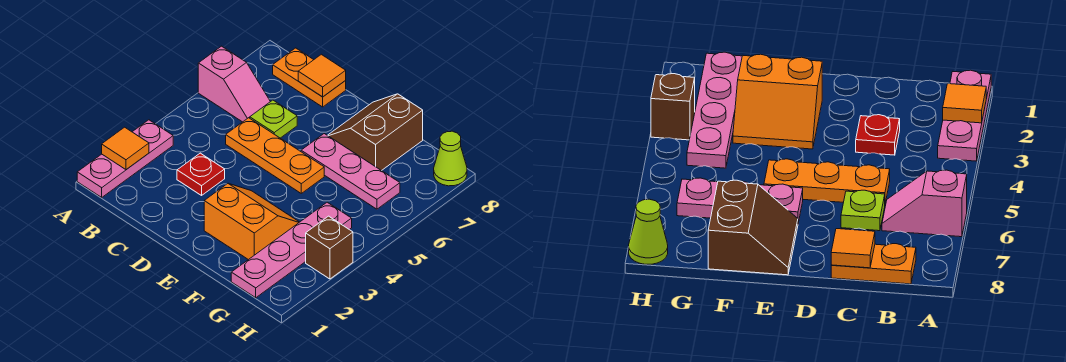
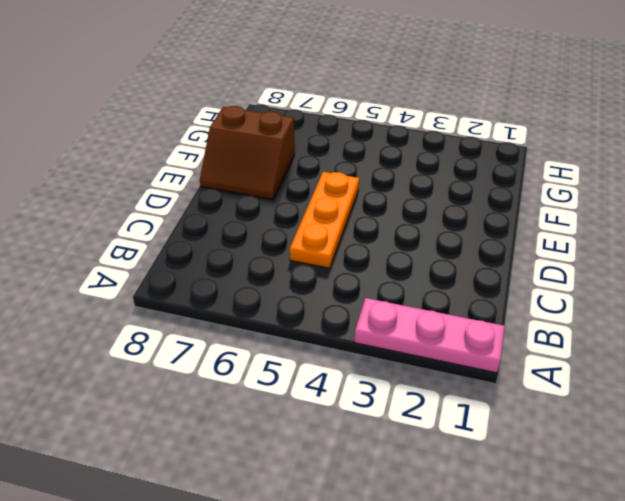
none -> pink slope A6:B6 level 1 top A
none -> orange plate B8:C8 level 1
none -> red plate C3 level 1

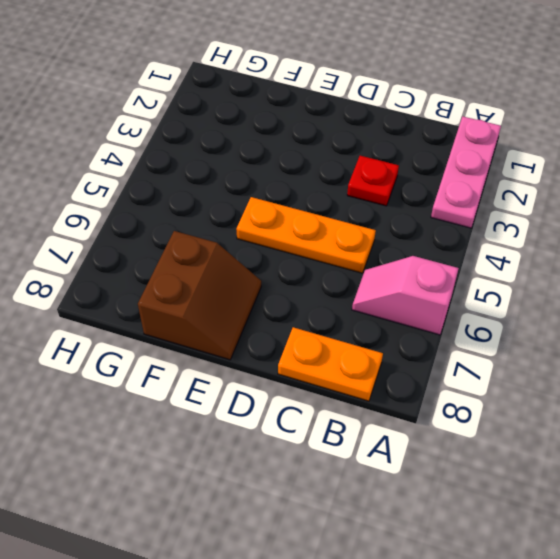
none -> lime plate C6 level 1
none -> orange slope E2:F3 level 1 top 2
none -> pink plate E6:G6 level 1

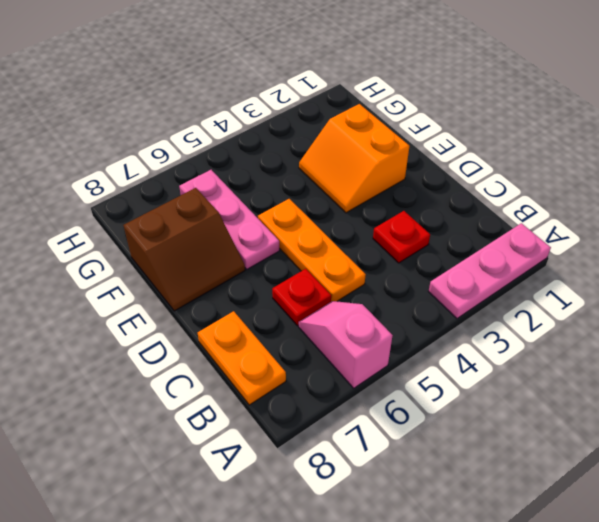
red plate C6 level 1 -> lime plate C6 level 1
none -> pink plate G1:G4 level 1
none -> brown brick H3 level 1
none -> lime cone H8 level 1

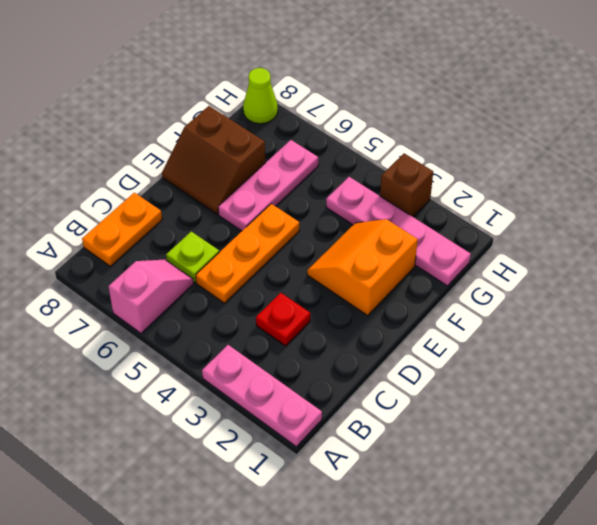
none -> orange tile A2 level 2
none -> orange tile C8 level 2

